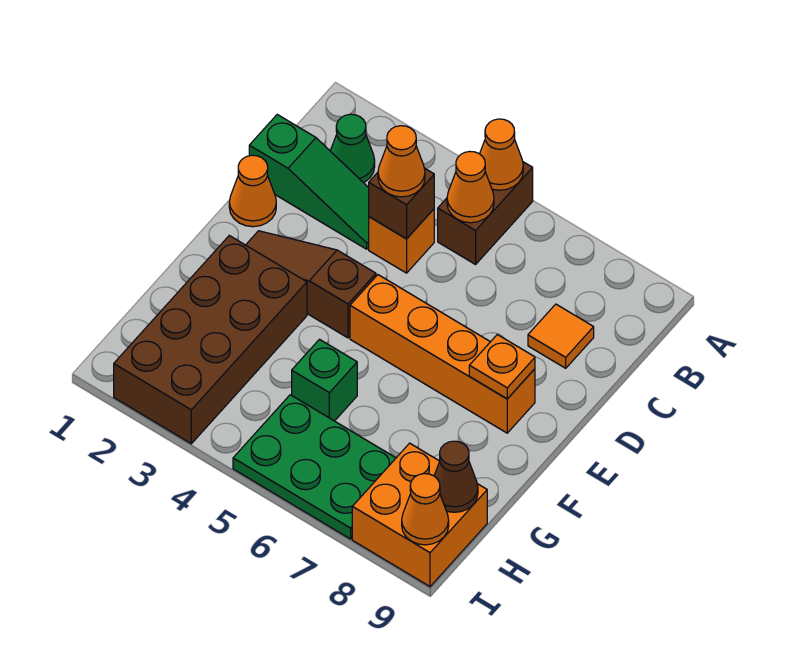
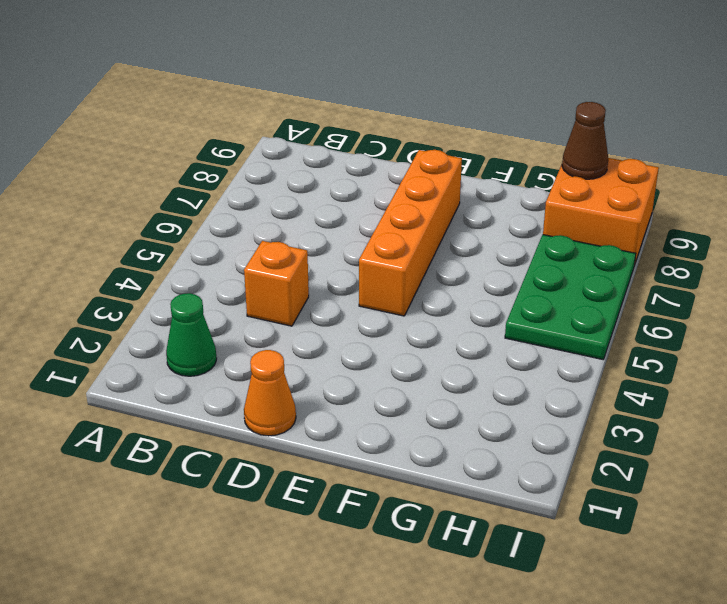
none -> brown brick A5:B5 level 1
none -> green slope C1:C3 level 1 top 1
none -> orange tile C8 level 1

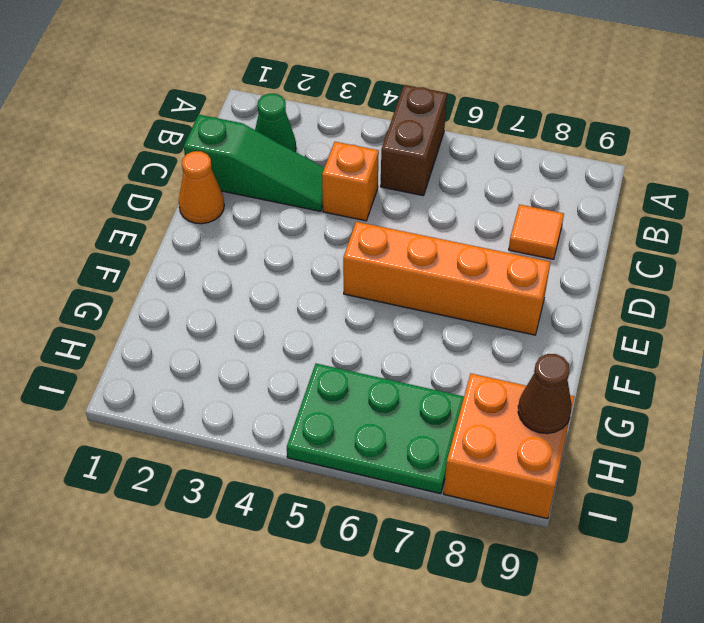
none -> brown slope E2:E4 level 1 top 4
none -> brown brick F2:I3 level 1
none -> green brick G5 level 1

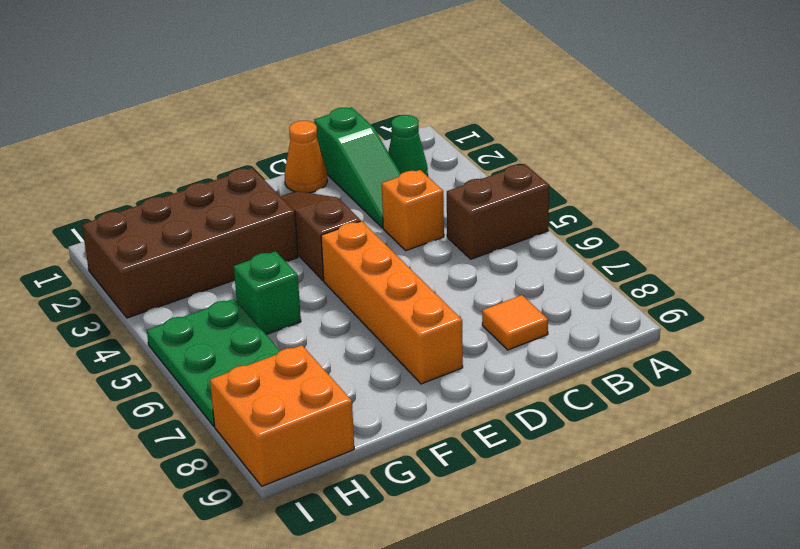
none -> orange cone A5 level 2
none -> orange cone B5 level 2
none -> brown brick C4 level 2

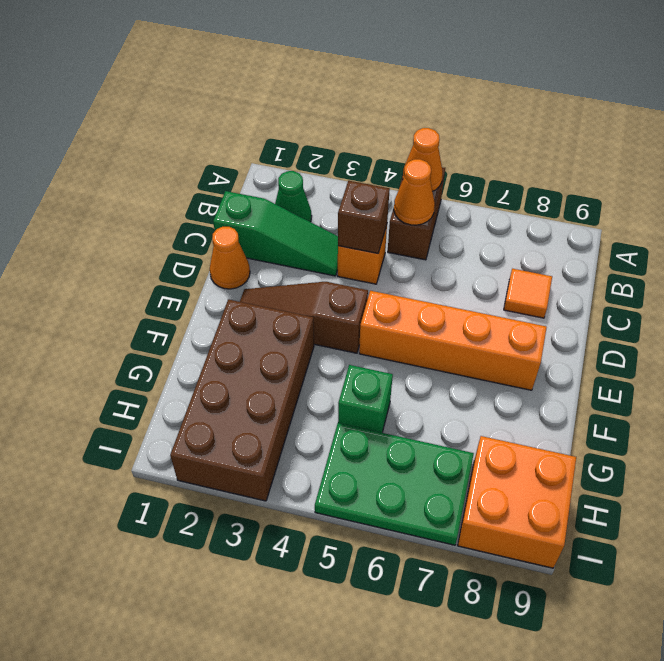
none -> orange plate E8 level 2
none -> brown cone H9 level 2
none -> orange cone I9 level 2

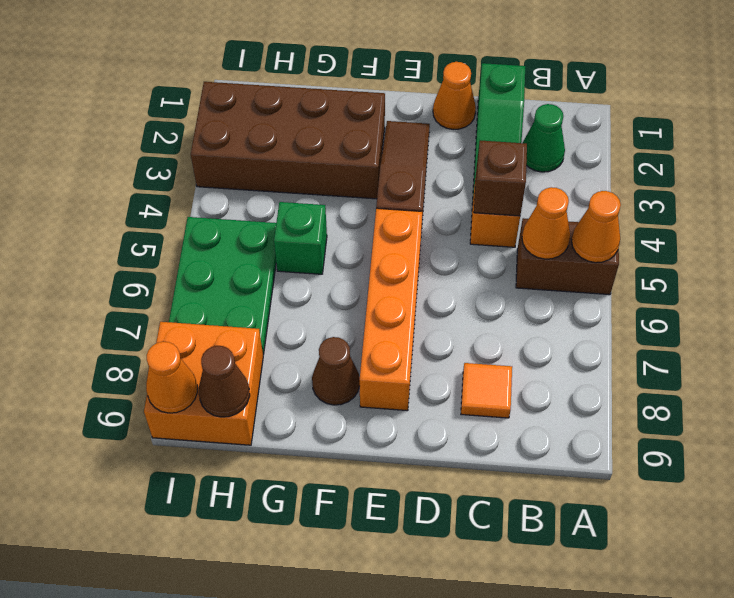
brown cone F8 level 1 -> none
none -> orange plate E8 level 2
none -> orange cone C4 level 3

